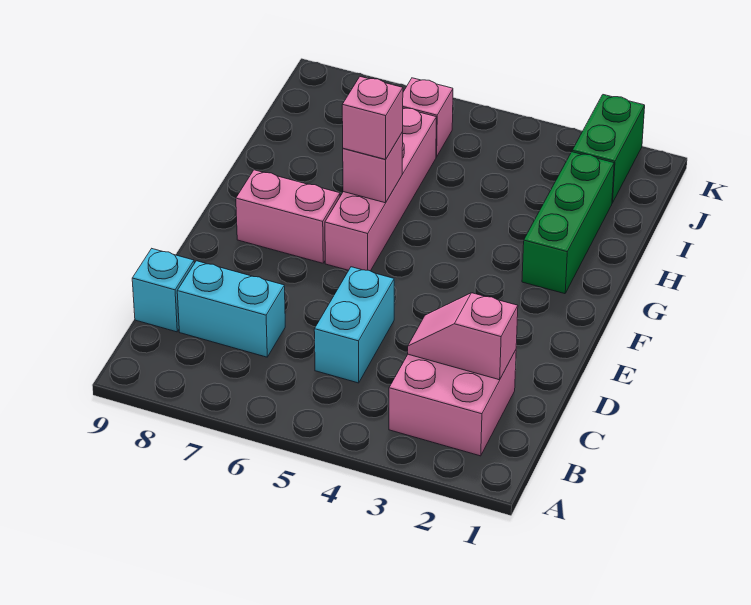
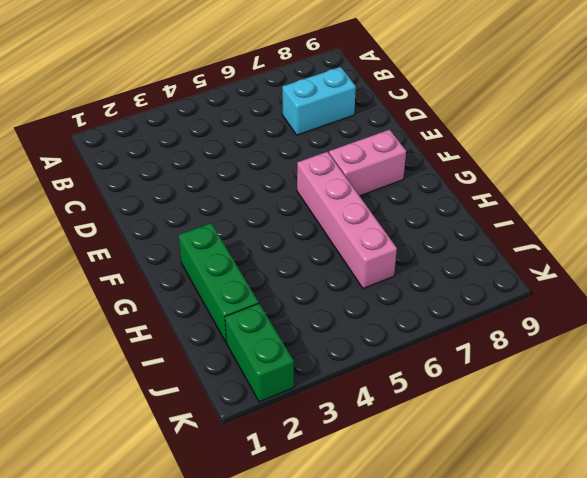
none -> pink brick B2:C3 level 1
none -> cyan brick C5:D5 level 1
none -> cyan brick C9 level 1

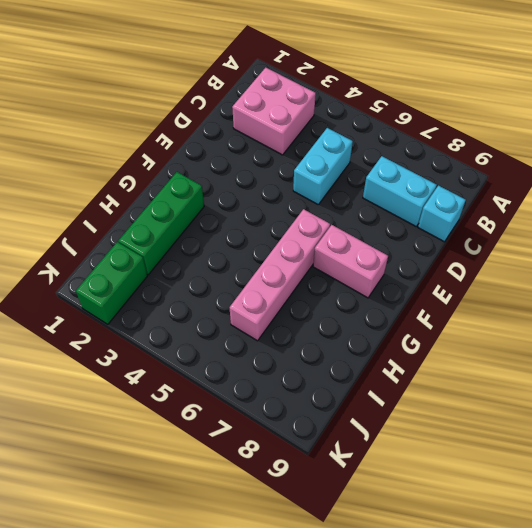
none -> pink brick J6 level 1
none -> pink slope C2:C3 level 2 top 2
none -> pink brick G6 level 2

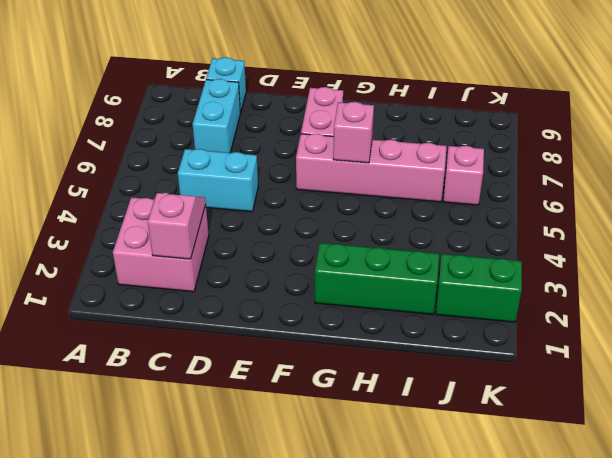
none -> pink brick G6 level 3

